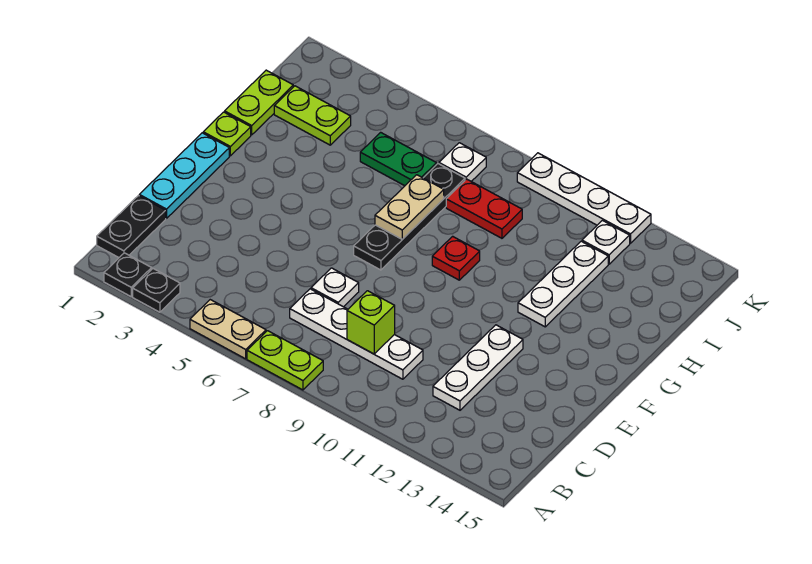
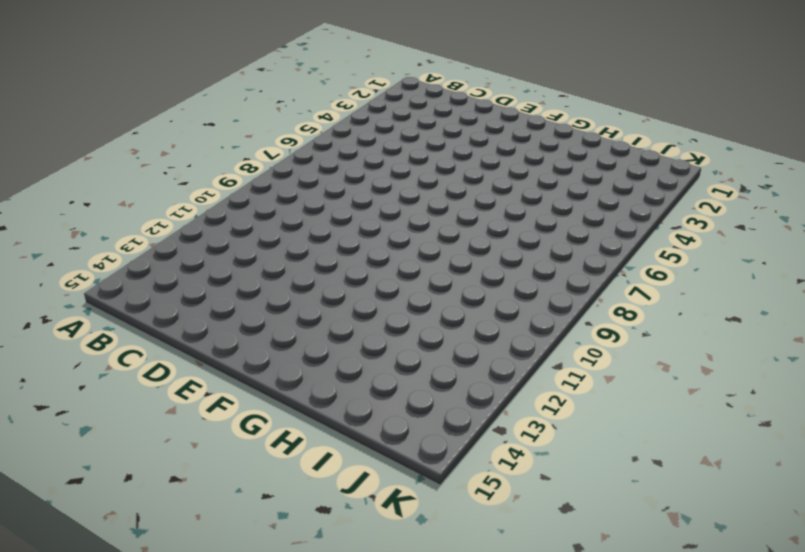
none -> black plate A2 level 1
none -> black plate A3 level 1
none -> tan plate A5:A6 level 1

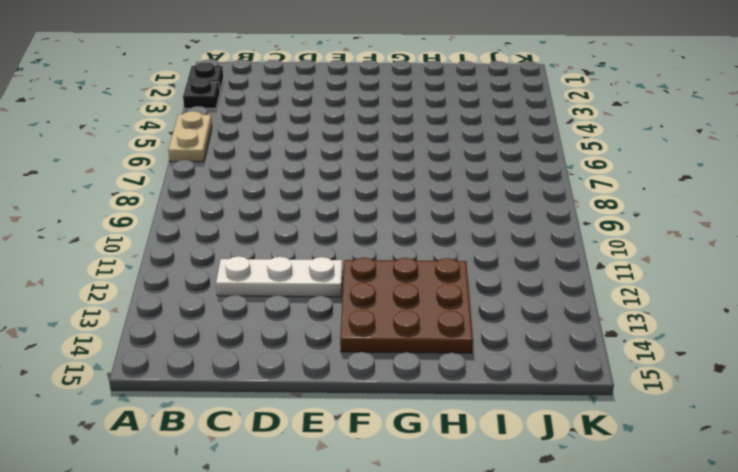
brown plate F12:H14 level 1 -> white plate G12:I12 level 1
none -> lime plate A7:A8 level 1
none -> black plate B1:C1 level 1
none -> white plate C7:C10 level 1

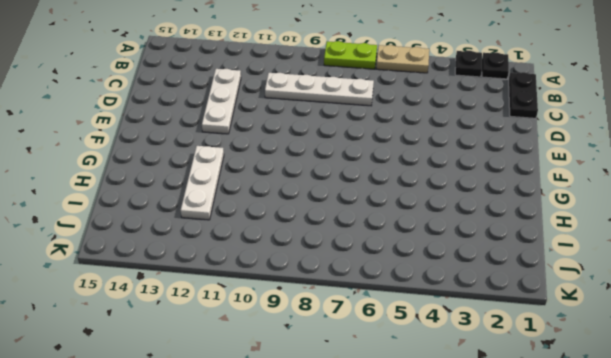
none -> cyan plate D1:F1 level 1
none -> white plate D7 level 1
none -> black plate F7:I7 level 1

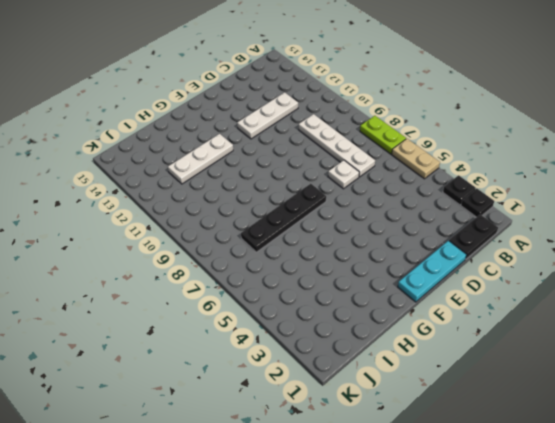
none -> lime plate G1 level 1
none -> red plate G9 level 1
none -> lime plate H1:I1 level 1

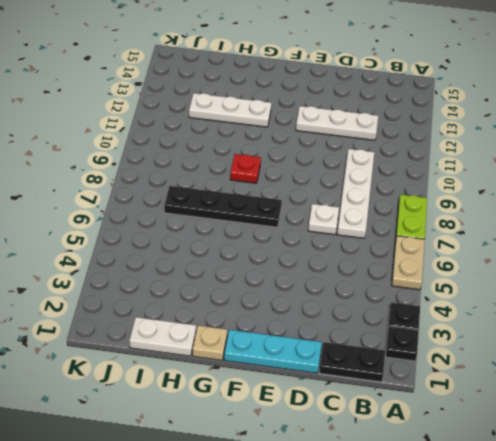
tan plate G1 level 1 -> lime plate G1 level 1
white plate H1:I1 level 1 -> lime plate H1:I1 level 1
none -> lime plate I2:I3 level 1
none -> green plate I5:I6 level 1
none -> red plate I8:I9 level 1

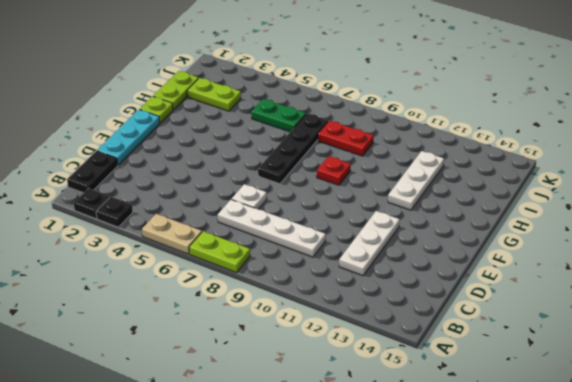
none -> white plate J7 level 1
none -> white plate J12 level 1
none -> white plate K9:K12 level 1

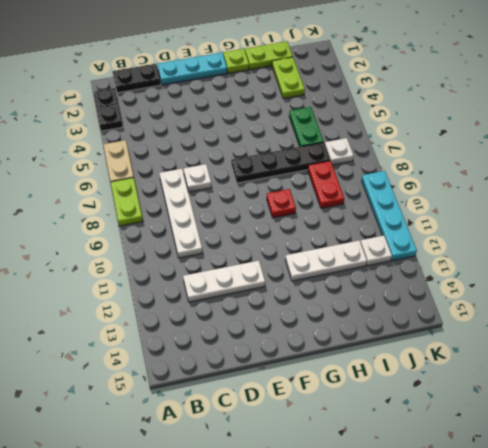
cyan plate K9:K12 level 1 -> white plate K9:K12 level 1
none -> lime brick C9 level 2
none -> tan plate G7:H7 level 2

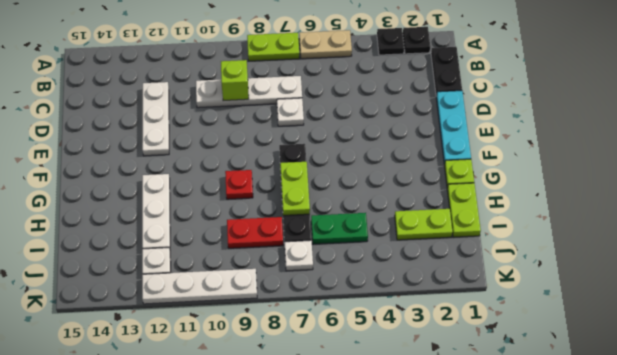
lime plate G7:H7 level 2 -> tan plate G7:H7 level 2

